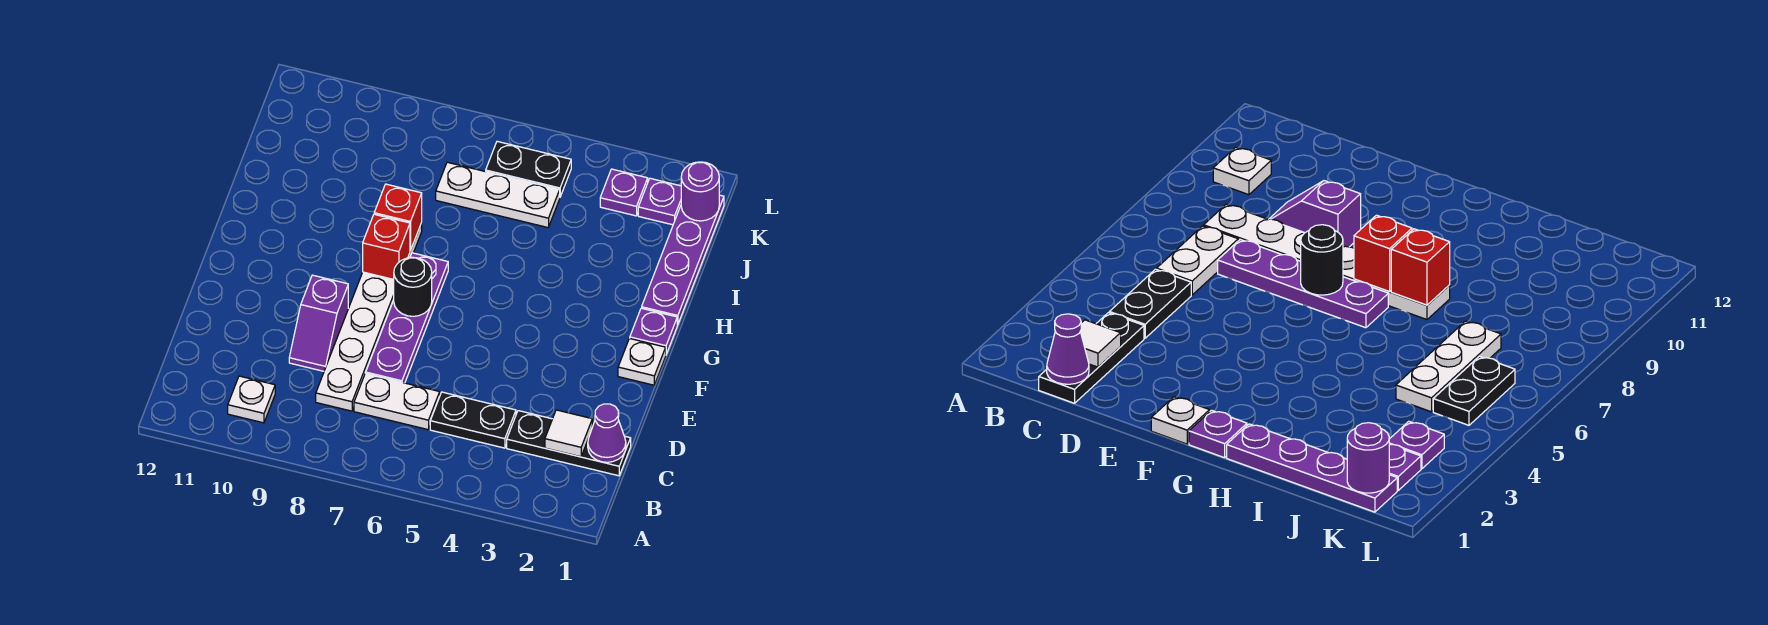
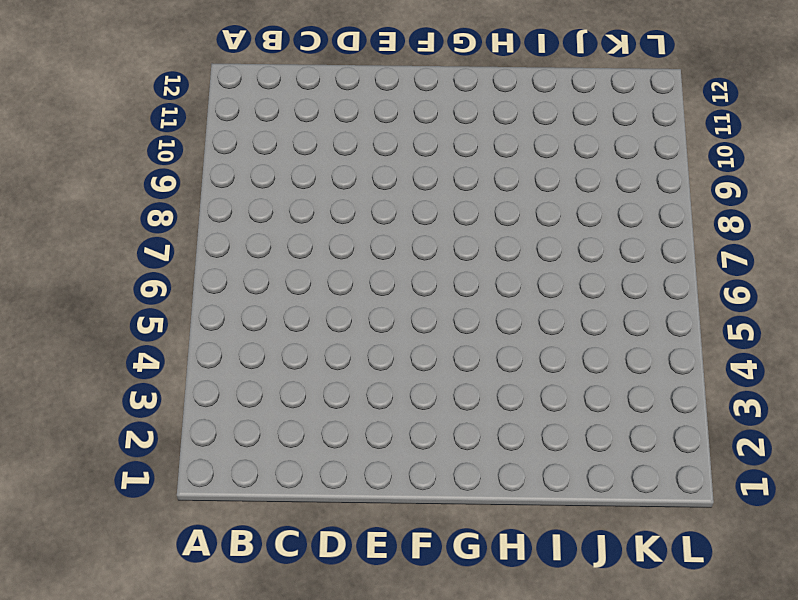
none -> white plate B10 level 1
none -> black plate C1:C3 level 1
none -> black plate C4:C5 level 1

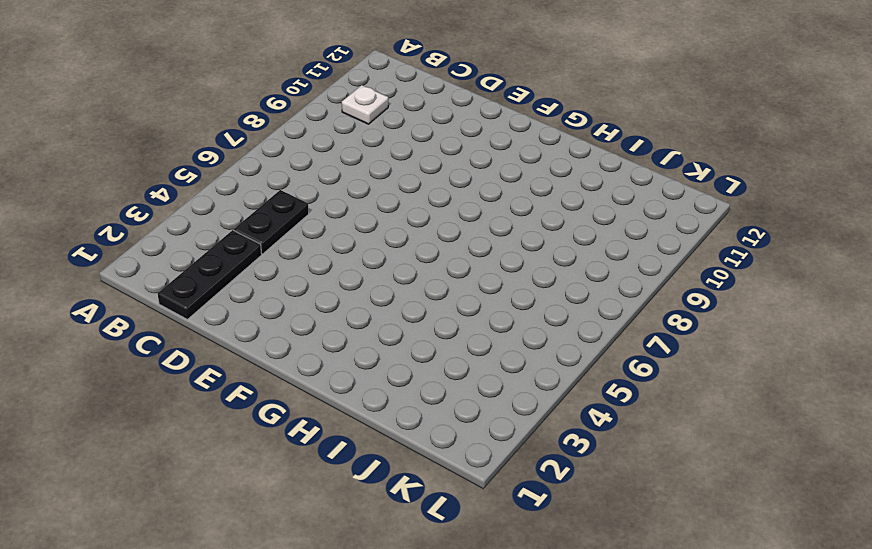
none -> white plate C6:C7 level 1
none -> white plate C8:H8 level 1
none -> purple plate D7:G7 level 1

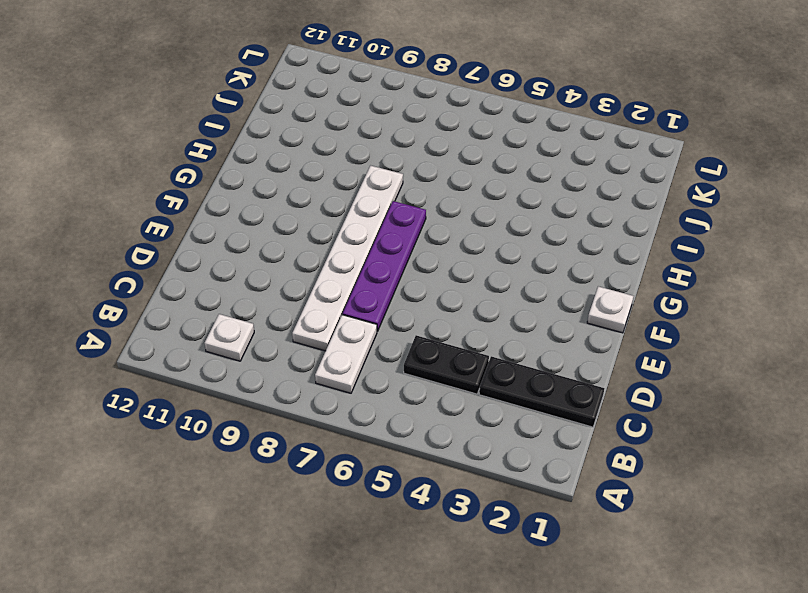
white plate B7:C7 level 1 -> white plate C6:C7 level 1
none -> purple slope D9:E9 level 1 top E
none -> purple plate G1 level 1
none -> purple plate H1:K1 level 1

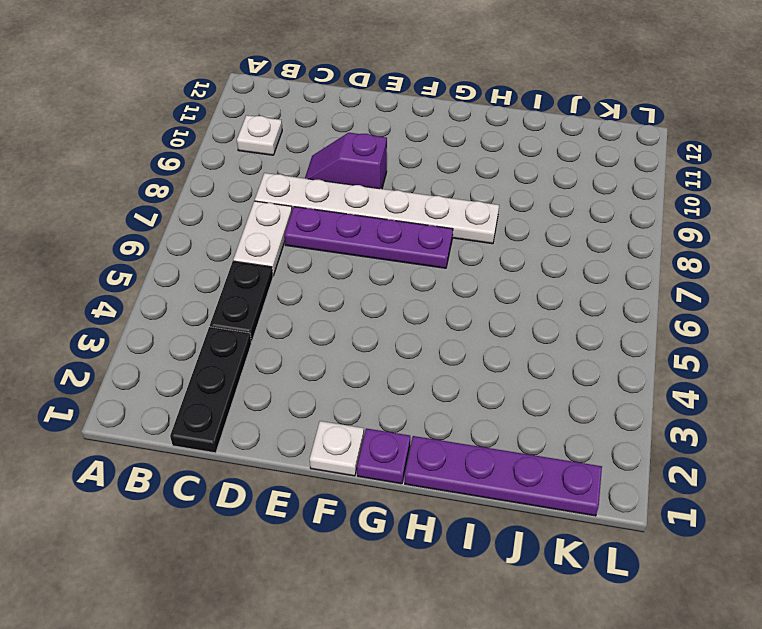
none -> white plate J5:J7 level 1
none -> purple plate K2 level 1
none -> purple plate K3 level 1

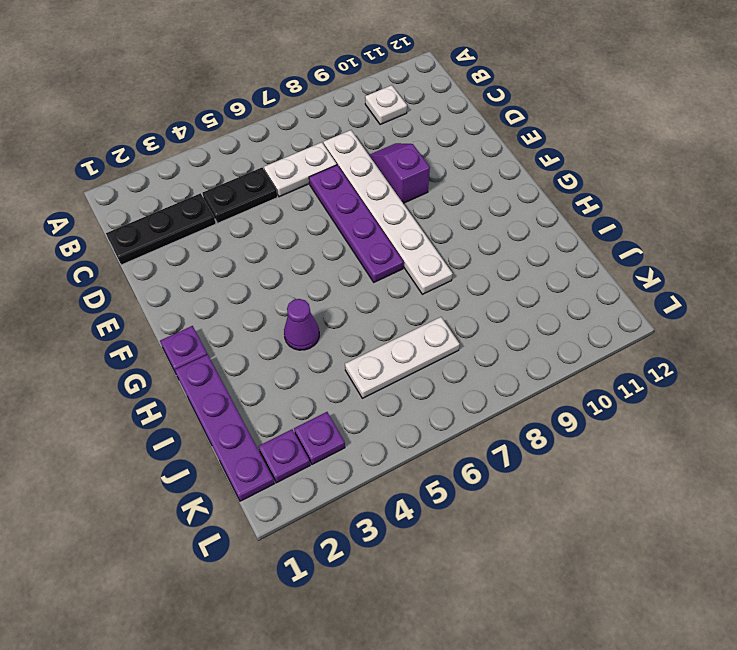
purple cone H4 level 1 -> purple cone C1 level 2
none -> white plate F1 level 1
none -> black plate K5:K6 level 1
none -> white tile C2 level 2

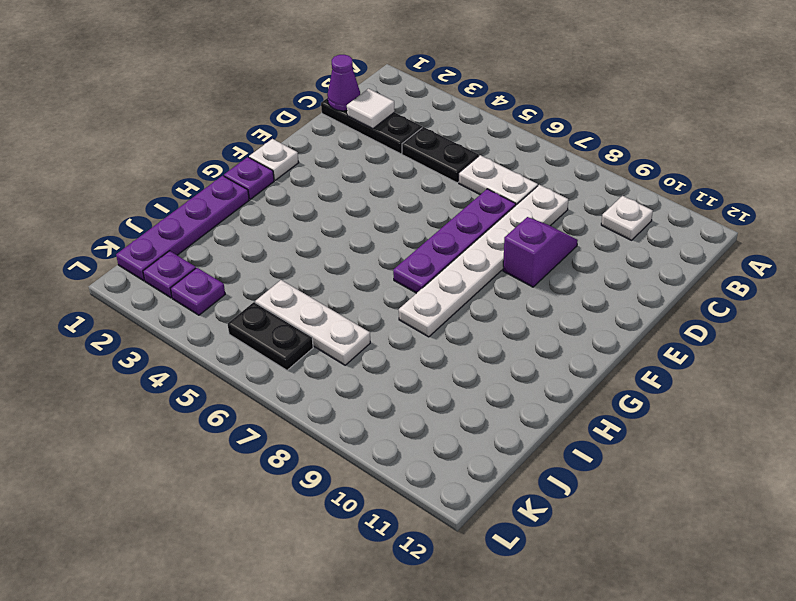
none -> black round brick F7 level 2
none -> red brick G8 level 2
none -> red brick H8 level 2

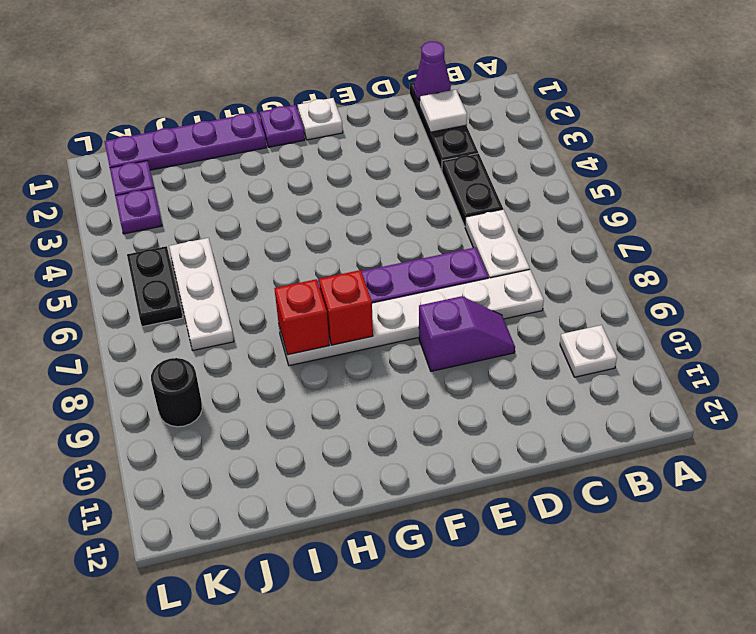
black round brick K9 level 1 -> black round brick F7 level 2
none -> purple round brick K1 level 2

